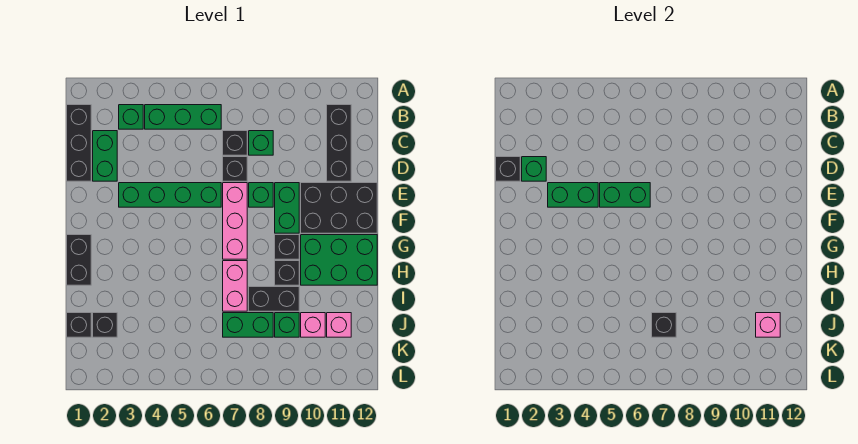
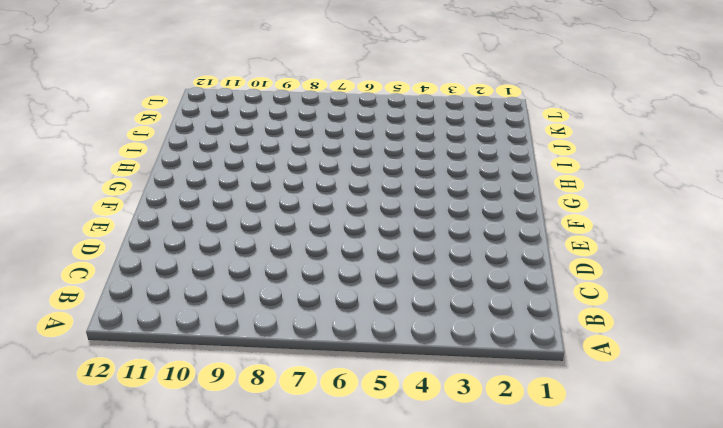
none -> black brick B1:D1 level 1
none -> green brick B3 level 1
none -> green brick B4:B6 level 1
none -> black brick B11:D11 level 1

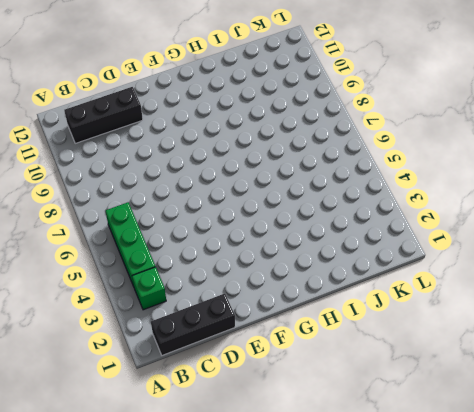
none -> green brick C2:D2 level 1
none -> black brick C7 level 1
none -> green brick C8 level 1
none -> black brick D7 level 1

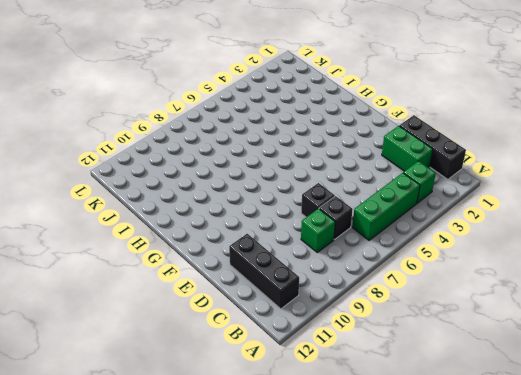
none -> green brick E3:E6 level 1
none -> pink brick E7:G7 level 1
none -> green brick E8 level 1
none -> green brick E9:F9 level 1

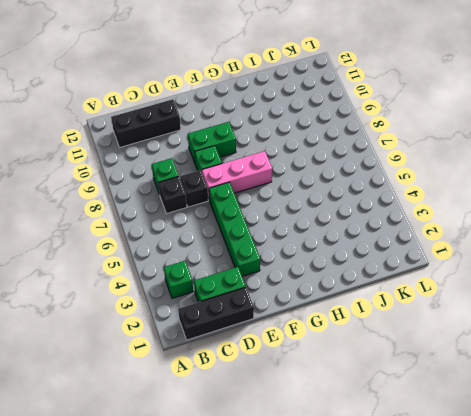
none -> green brick B4:B6 level 1
none -> black brick E10:F12 level 1
none -> black brick G1:H1 level 1
none -> black brick G9 level 1

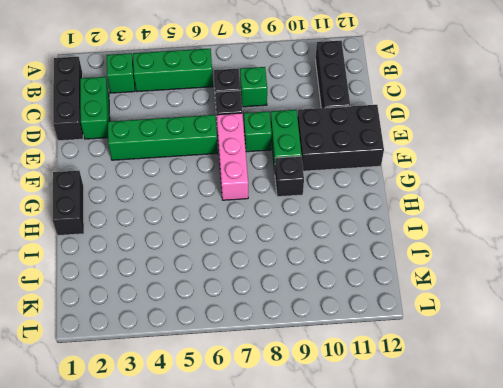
none -> green brick G10:H12 level 1
none -> pink brick H7:I7 level 1
none -> black brick H9 level 1
none -> black brick I8:I9 level 1

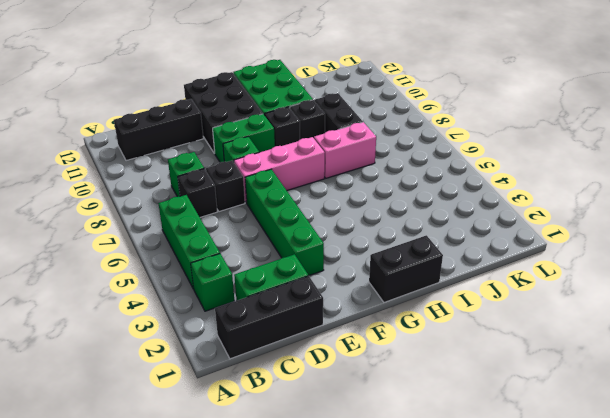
none -> black brick J1 level 1
none -> black brick J2 level 1
none -> green brick J7:J8 level 1
none -> green brick J9 level 1

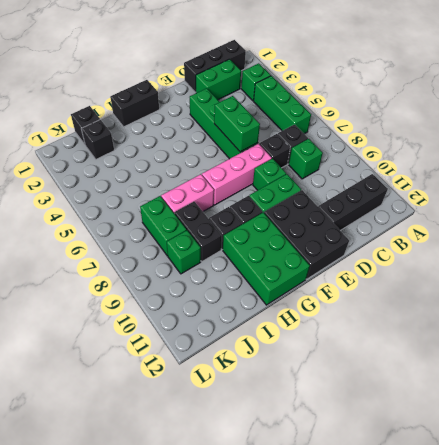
none -> pink brick J10 level 1
none -> pink brick J11 level 1
none -> black brick D1 level 2
none -> green brick D2 level 2

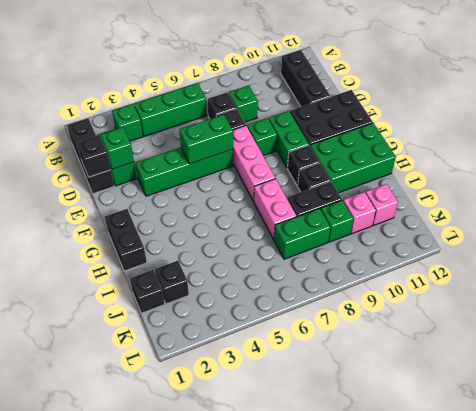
none -> green brick E3:E4 level 2
none -> black brick J7 level 2
none -> pink brick J11 level 2

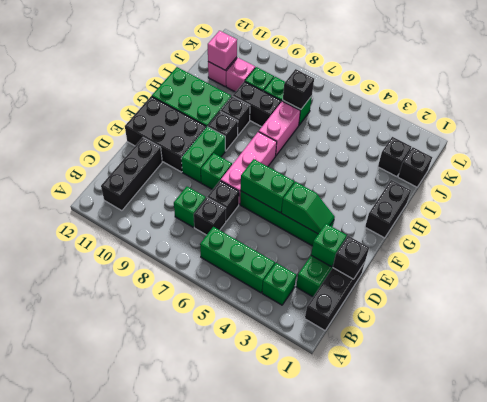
green slope E3:E4 level 2 top 4 -> green brick E3:E4 level 2

